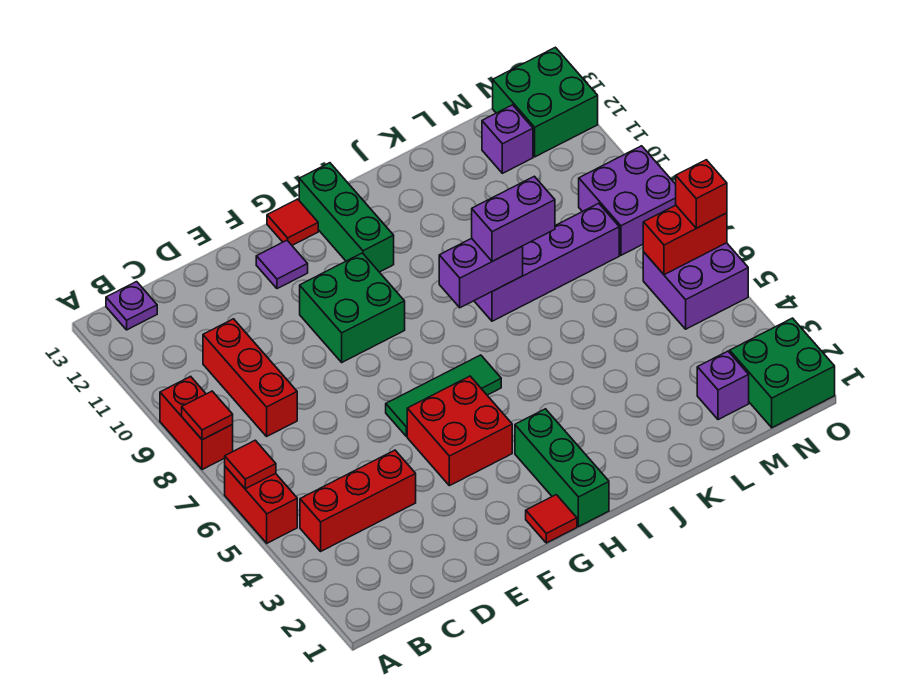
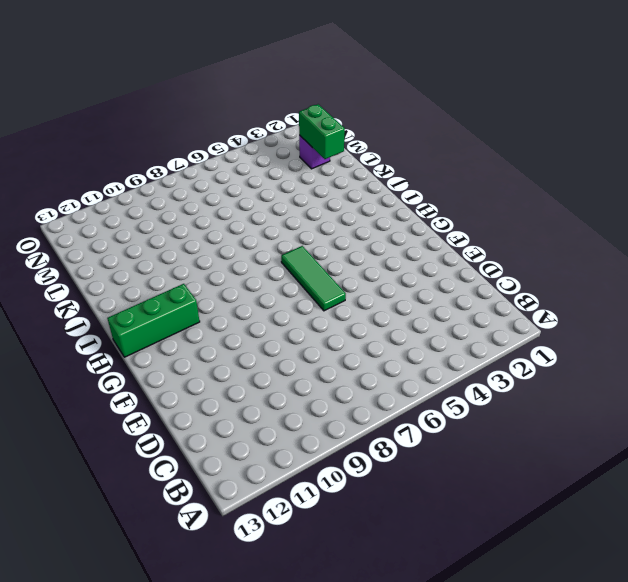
green brick L2:M2 level 2 -> none
none -> red brick A5:A6 level 1
none -> red brick A8:A9 level 1
none -> red brick B4:D4 level 1

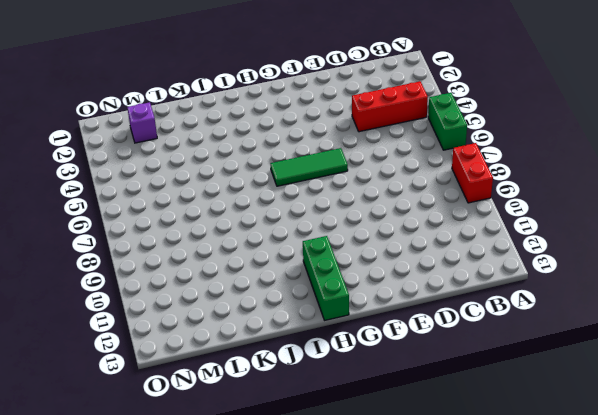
green brick A5:A6 level 1 -> red brick A5:A6 level 1
none -> purple plate B13 level 1
none -> red brick C8:C10 level 1
none -> red brick F4:G5 level 1

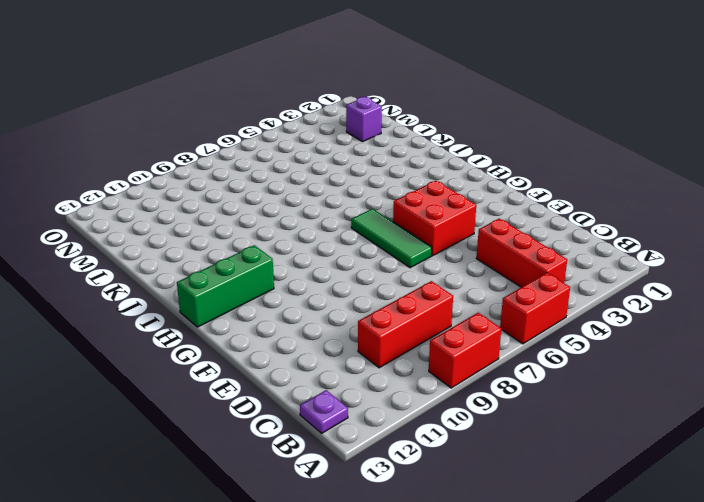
none -> green brick F9:G10 level 1
none -> purple tile F12 level 1
none -> red tile G1 level 1

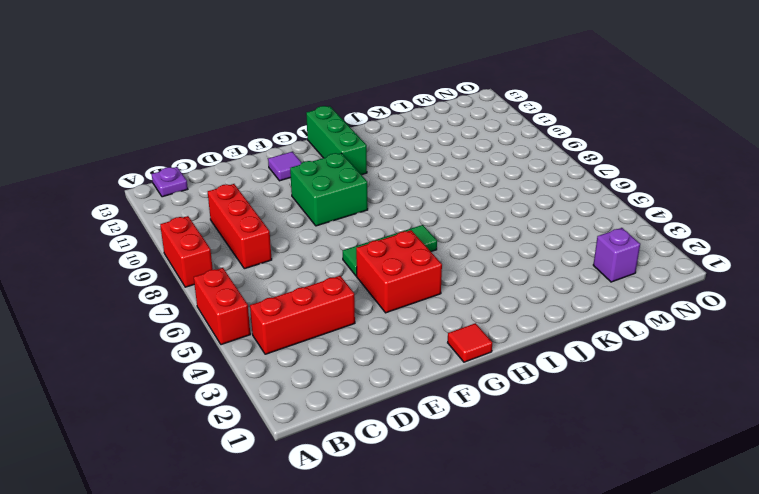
none -> red tile G13 level 1
none -> green brick H1:H3 level 1
none -> purple brick J8:M8 level 1

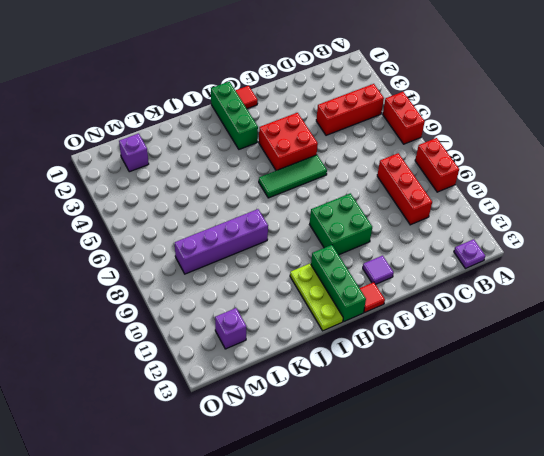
lime plate I11:I13 level 1 -> none
none -> green brick N1:O2 level 1
none -> purple brick N5:O6 level 1
none -> purple brick N8:O9 level 1

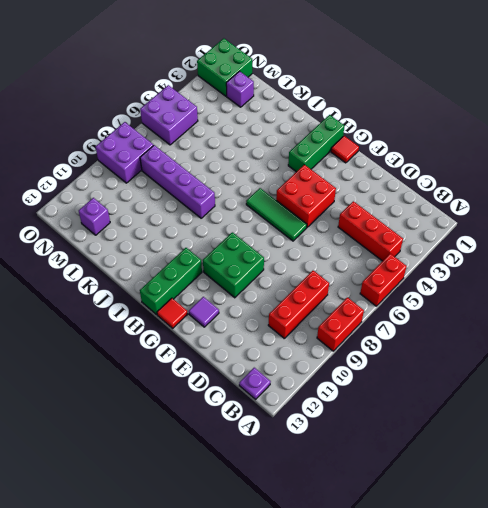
none -> green brick N12:O13 level 1
none -> red tile A6 level 2
none -> red tile A8 level 2

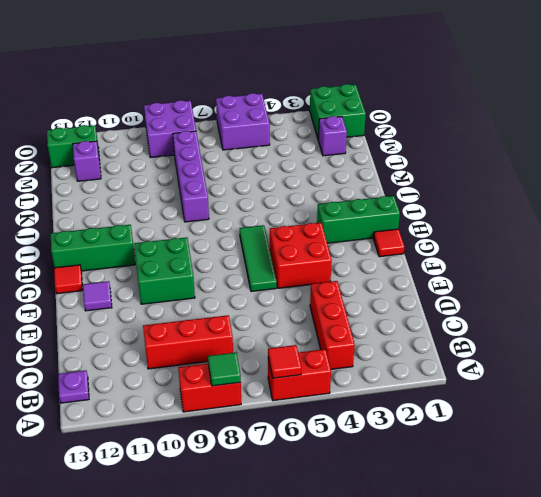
green tile A8 level 2 -> red tile A8 level 2
green brick N12:N13 level 1 -> green brick N12:O13 level 1
none -> purple brick I8:J8 level 2
none -> red brick N6:O6 level 2
none -> purple brick J8:K8 level 3

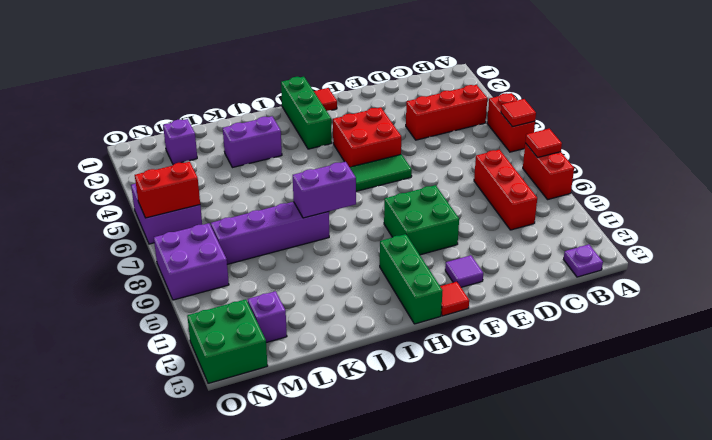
purple brick J3:K3 level 1 -> purple brick J8:K8 level 3
none -> green brick N1:O2 level 1
none -> red brick O6 level 3

